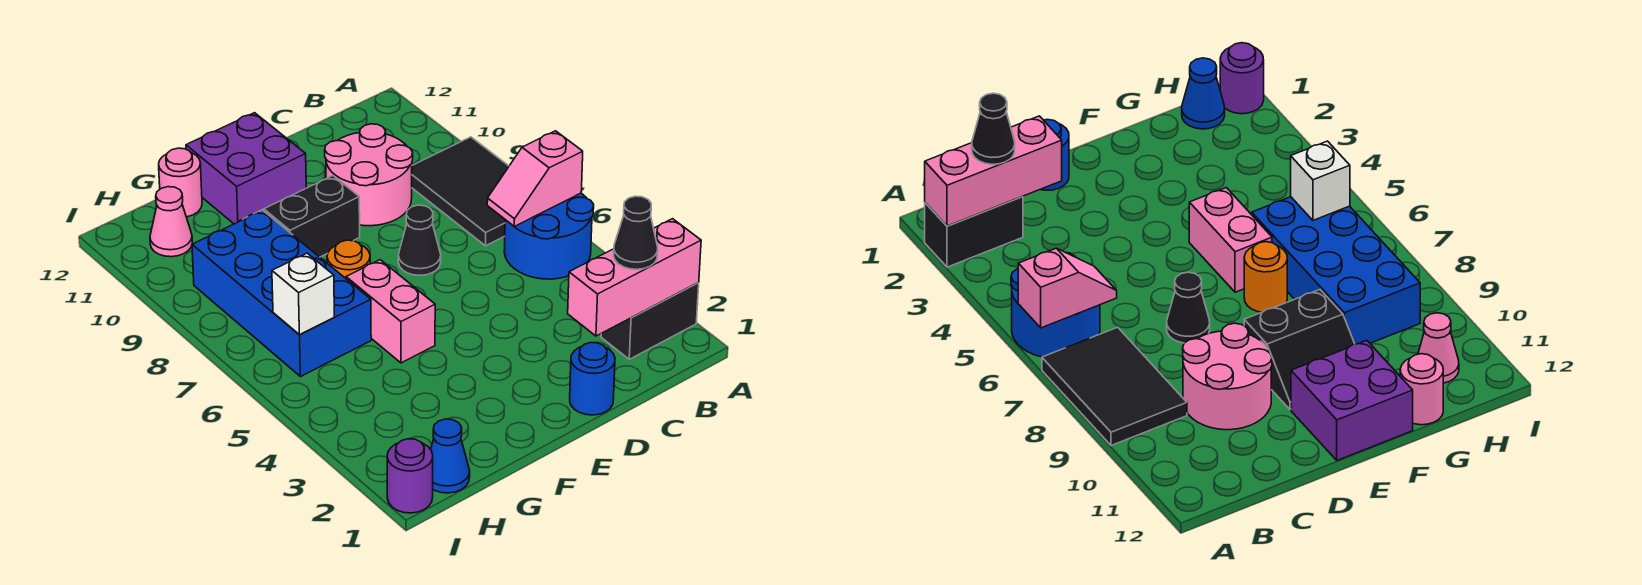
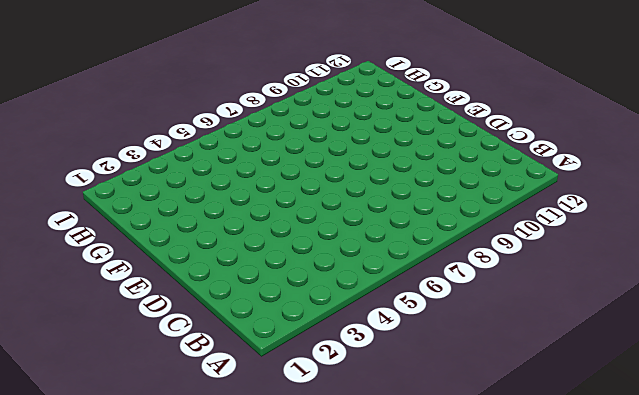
none -> black brick A2:B2 level 1
none -> blue round brick A5:B6 level 1
none -> black tile A7:B9 level 1

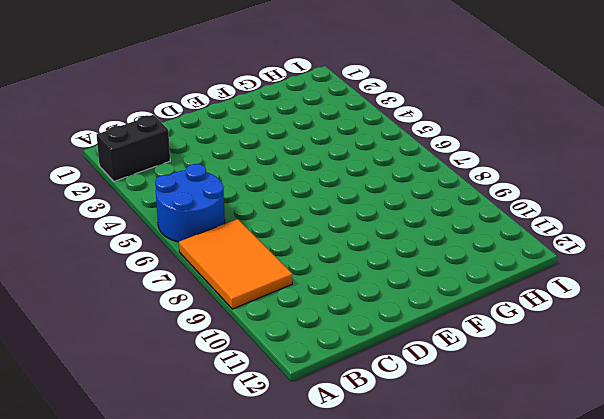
orange tile A7:B9 level 1 -> black tile A7:B9 level 1
none -> pink round brick C9:D10 level 1
none -> blue round brick D1 level 1
none -> black cone D7 level 1

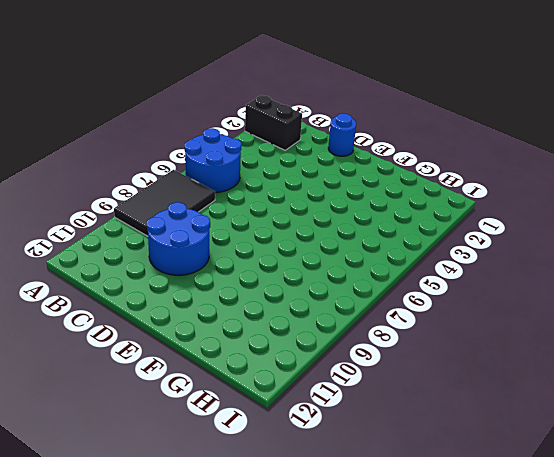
blue round brick C9:D10 level 1 -> pink round brick C9:D10 level 1
none -> black cone D7 level 1
none -> black slope E9:F10 level 1 top 9
none -> purple brick E11:F12 level 1

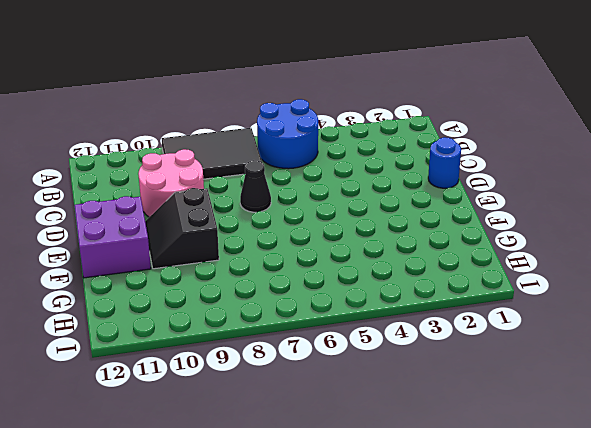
none -> black brick A2:B2 level 1
none -> pink brick F5:F6 level 1
none -> orange round brick F7 level 1

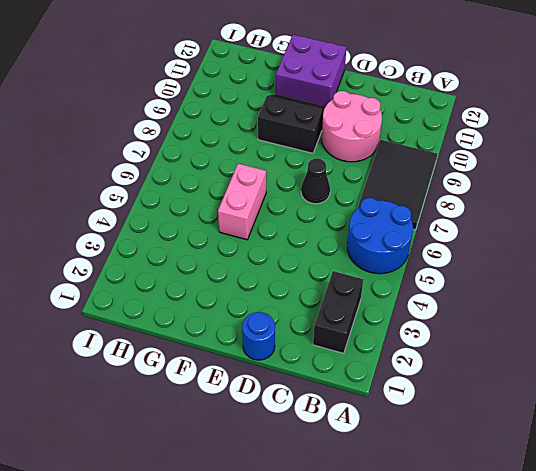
black brick B2:B3 level 1 -> black brick A2:B2 level 1
none -> orange round brick F7 level 1
none -> blue brick G6:H9 level 1
none -> pink round brick G12 level 1

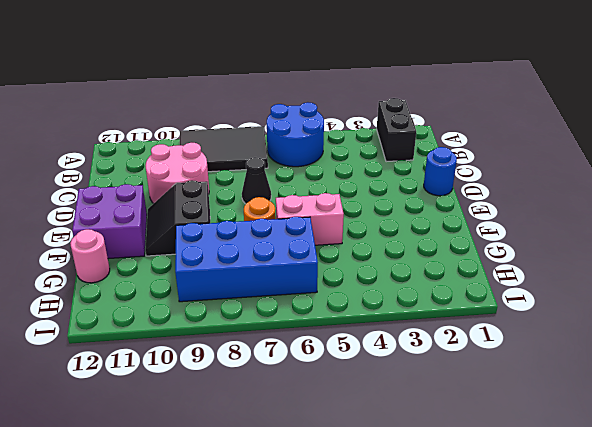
none -> blue cone H1 level 1
none -> pink cone H11 level 1
none -> purple round brick I1 level 1

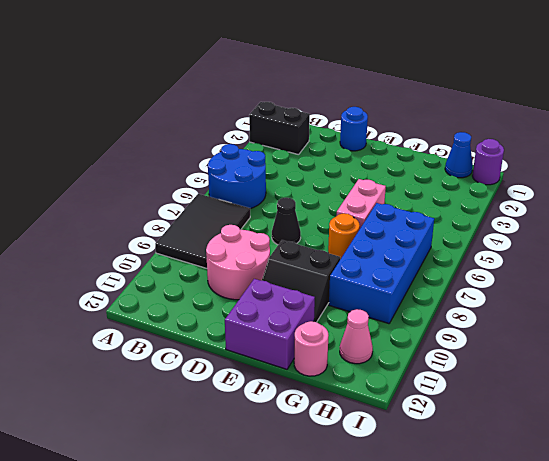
none -> pink brick A2:C2 level 2
none -> pink slope A6:B6 level 2 top A
none -> white brick H6 level 2

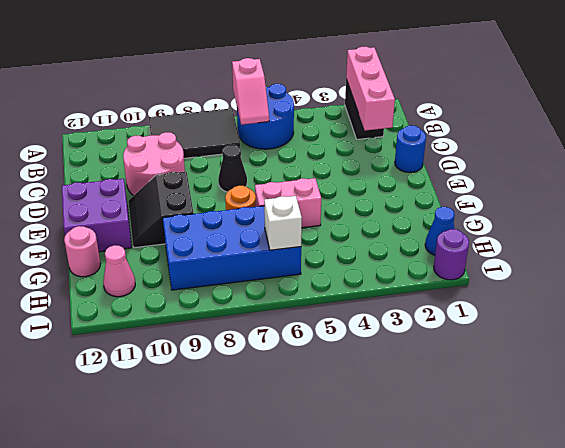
none -> black cone B2 level 3

